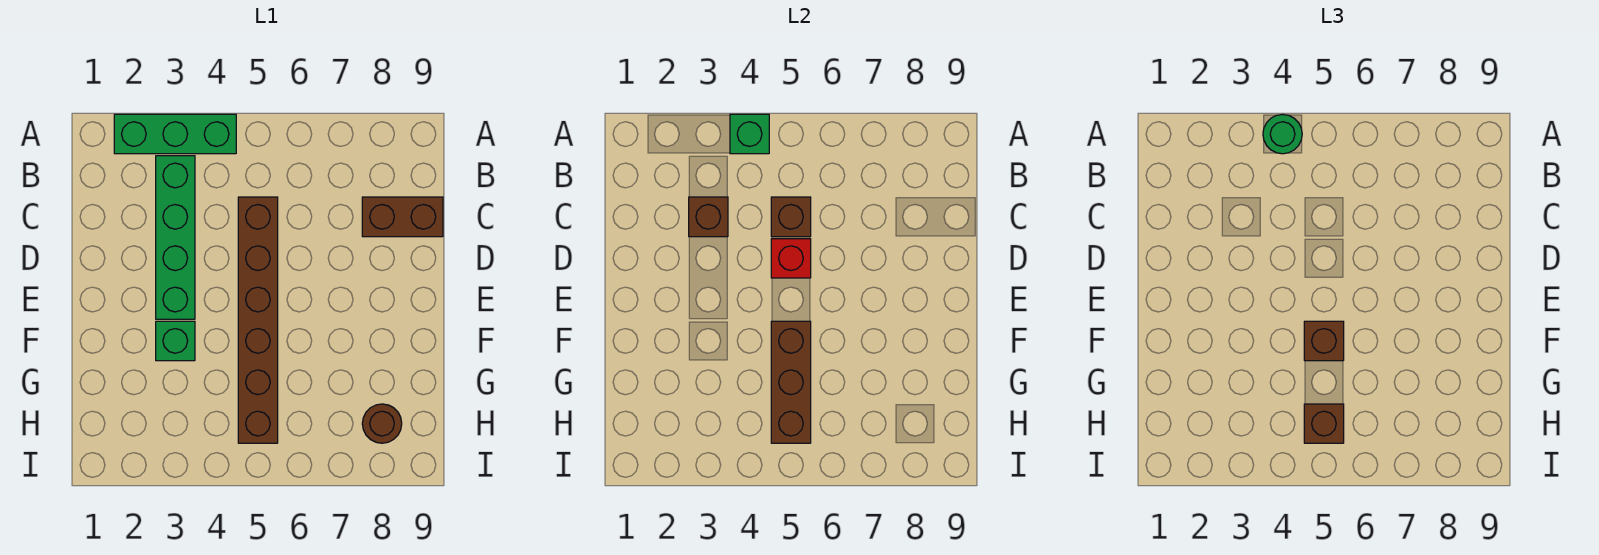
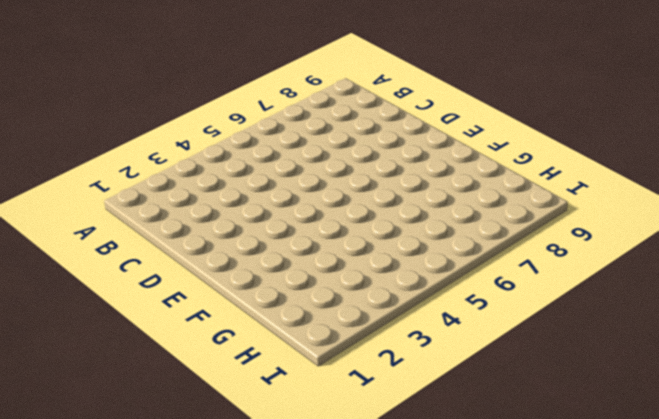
none -> green brick A2:A4 level 1
none -> green brick B3:E3 level 1
none -> brown brick C5:H5 level 1

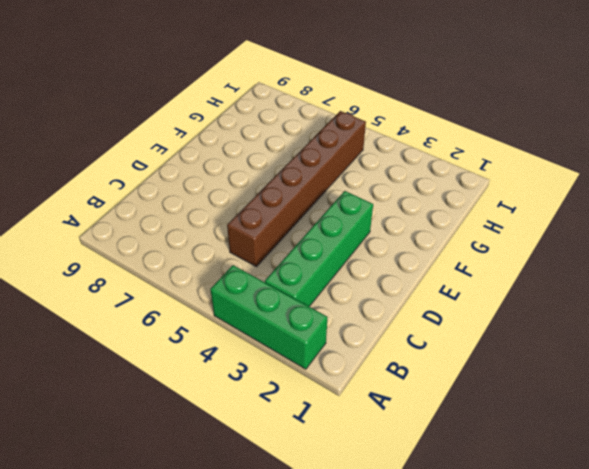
none -> brown brick C8:C9 level 1
none -> green brick F3 level 1
none -> brown round brick H8 level 1

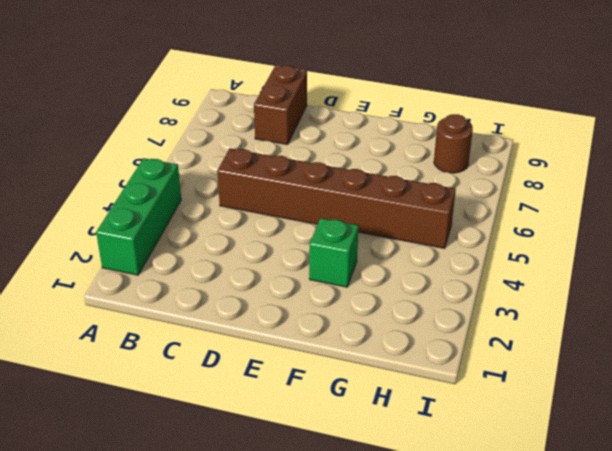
none -> green brick B3:E3 level 1
none -> green brick A4 level 2
none -> brown brick C3 level 2

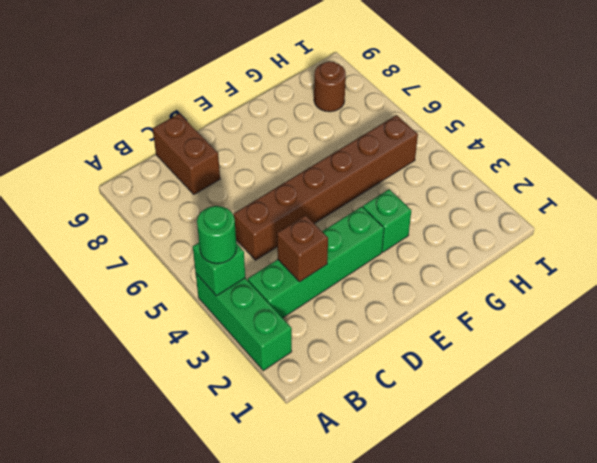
none -> brown brick C5 level 2
none -> red brick D5 level 2
none -> brown brick F5:H5 level 2

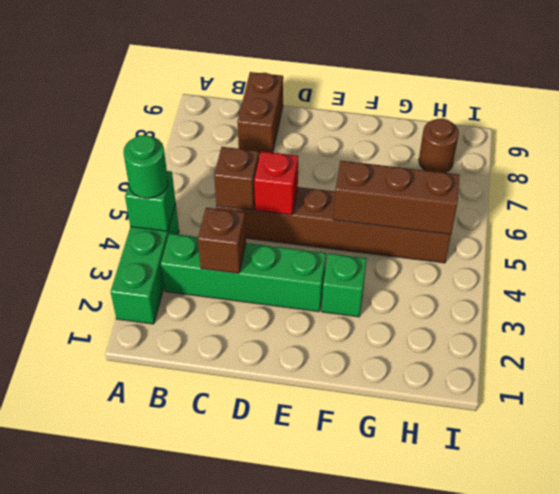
none -> brown brick F5 level 3
none -> brown brick H5 level 3

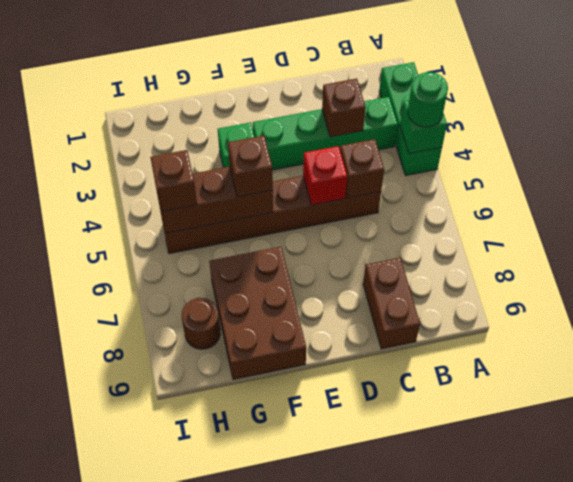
brown brick F7:G9 level 1 -> none

